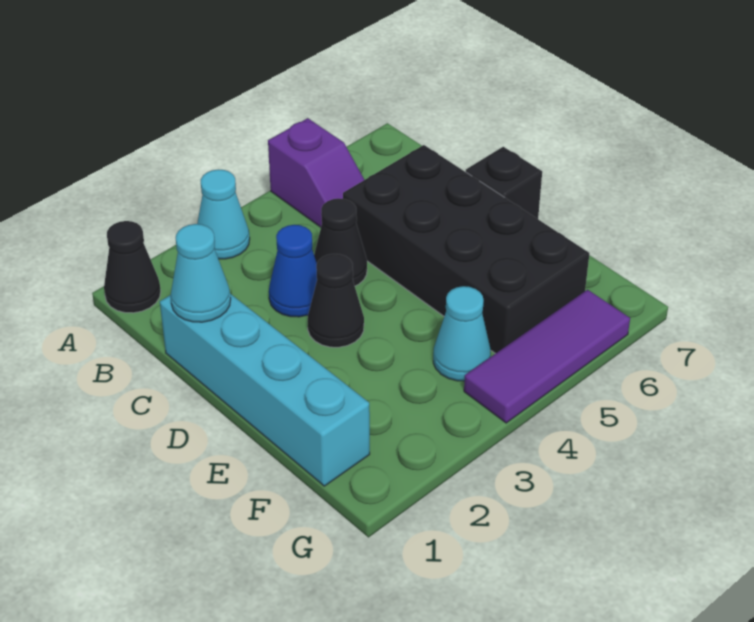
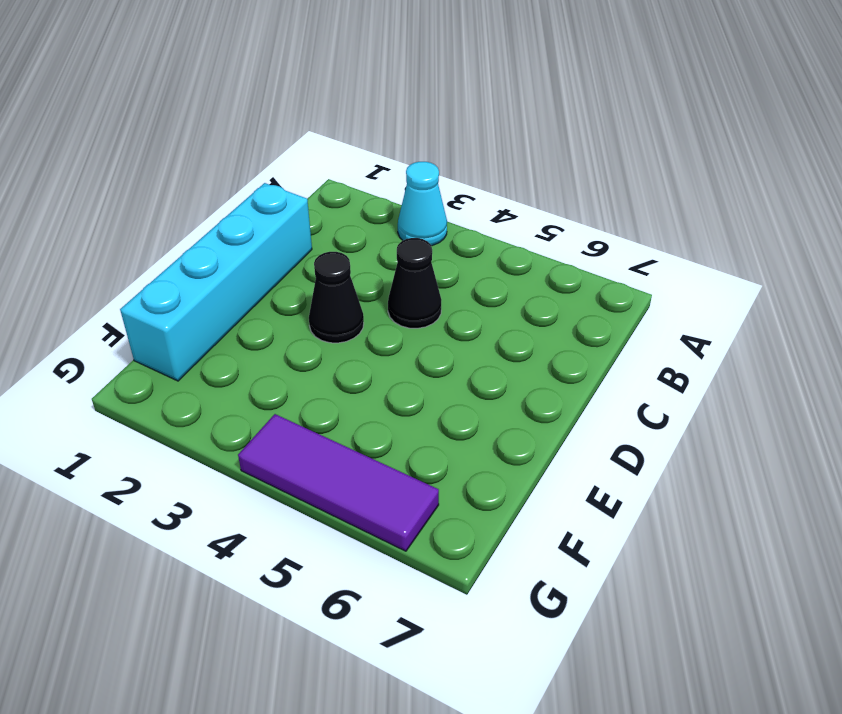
none -> black cone A1 level 1
none -> purple slope A5:B5 level 1 top A
none -> blue cone C3 level 1

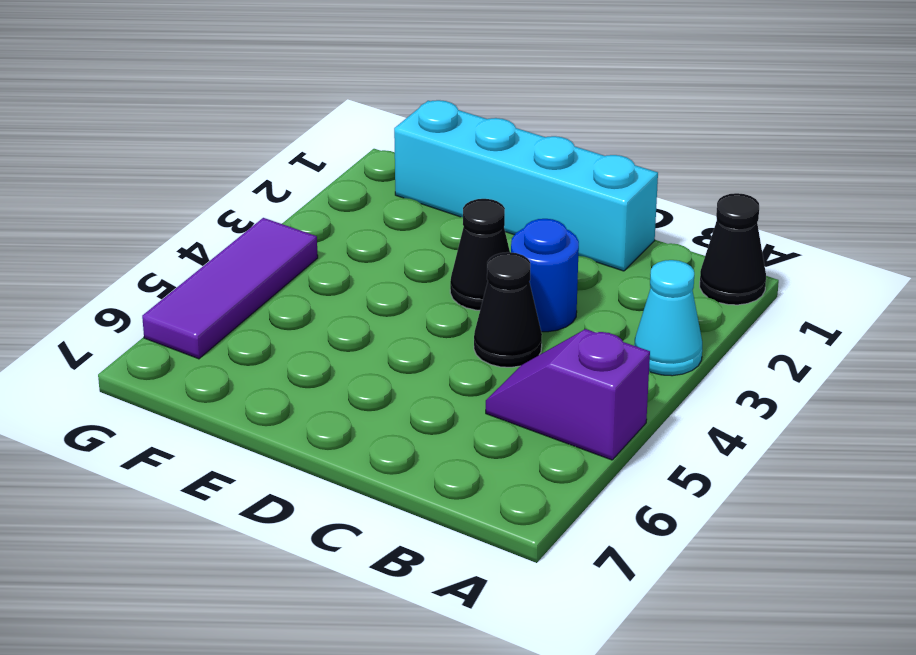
blue round brick C3 level 1 -> blue cone C3 level 1
none -> black brick C5:F6 level 1
none -> black brick D7 level 1
none -> cyan cone F4 level 1

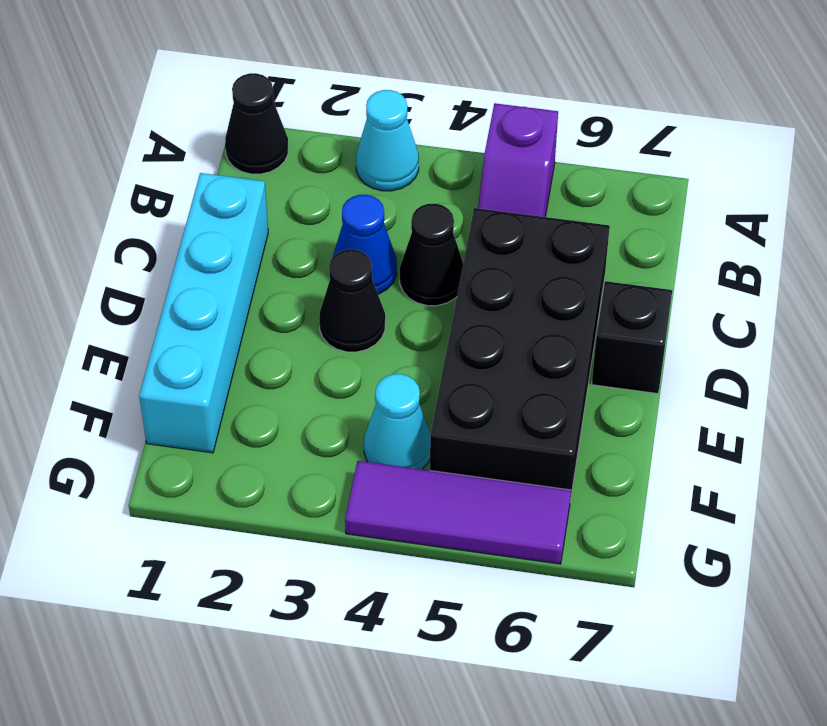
none -> cyan cone C1 level 2

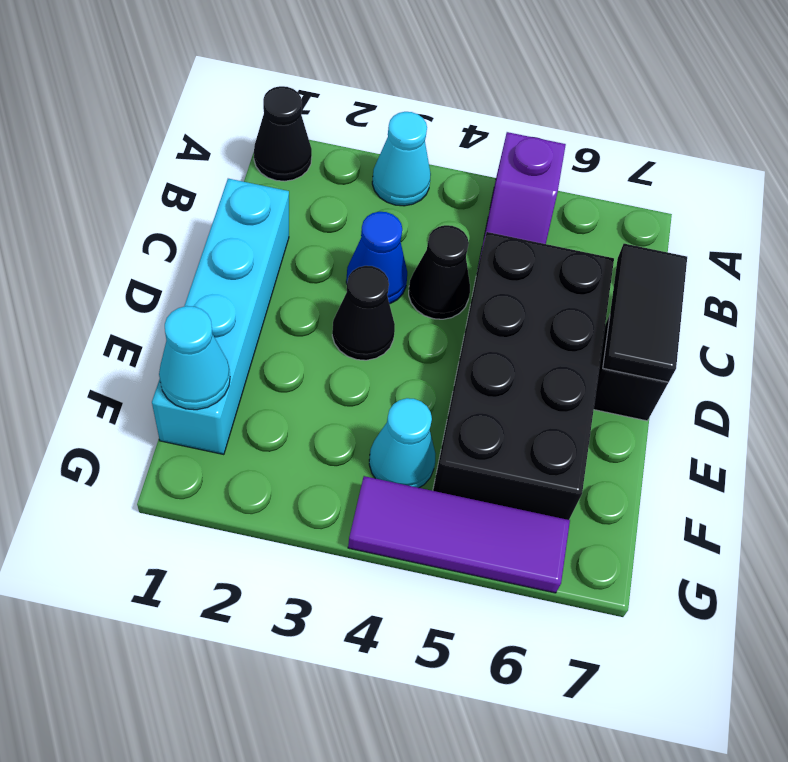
black tile C7:D7 level 2 -> none
cyan cone F1 level 2 -> cyan cone C1 level 2

